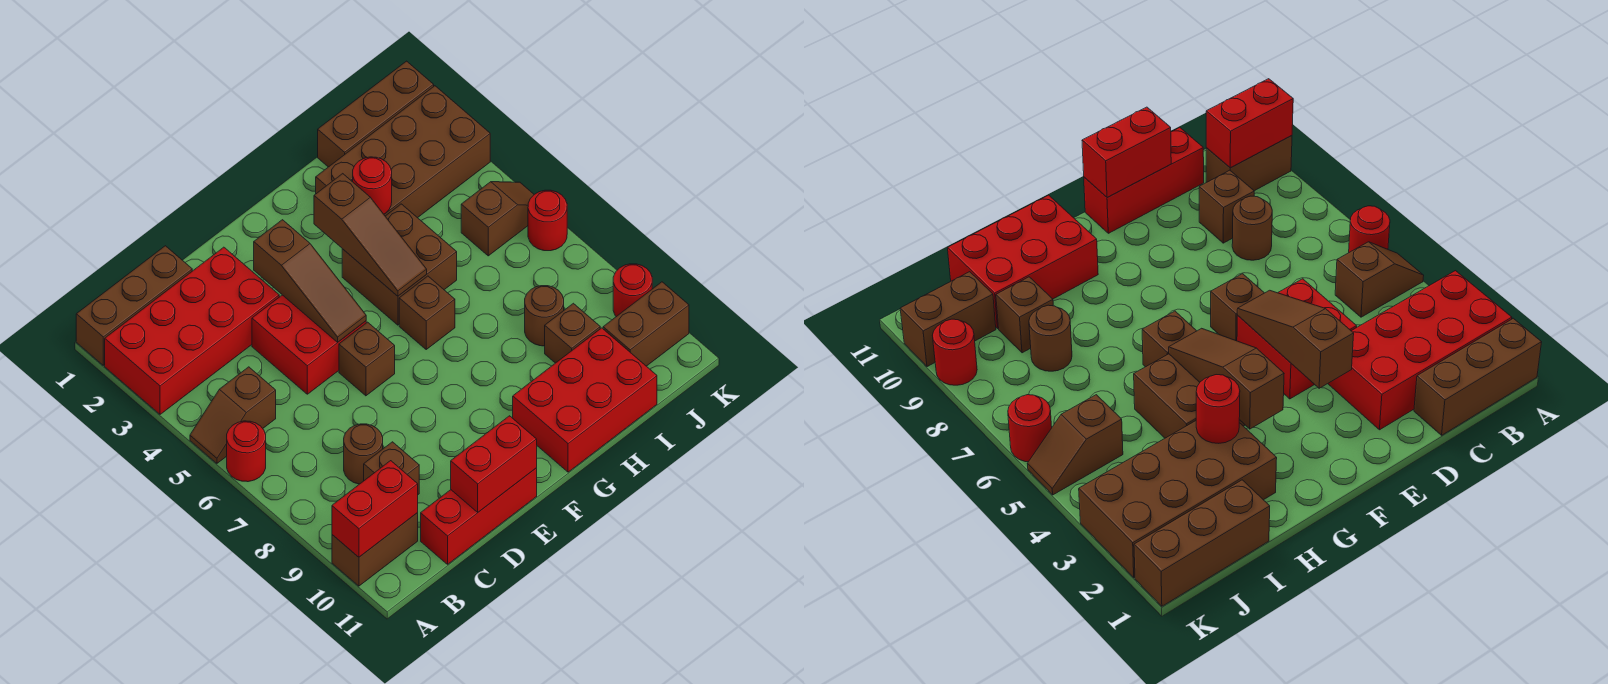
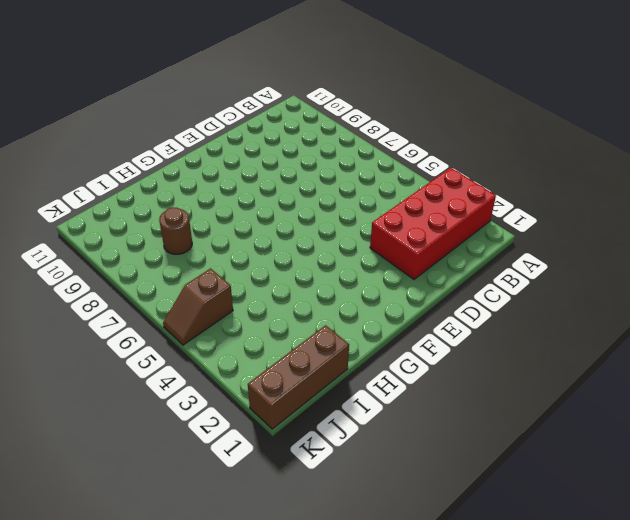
none -> brown brick A1:C1 level 1
none -> brown slope A5:B5 level 1 top B
none -> red round brick A6 level 1

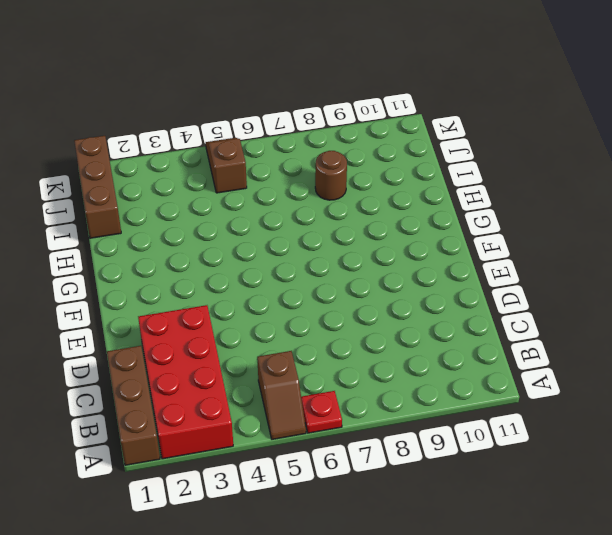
red plate A6 level 1 -> red round brick A6 level 1
none -> brown brick A10:B10 level 1
none -> brown round brick C8 level 1
none -> brown brick C9 level 1

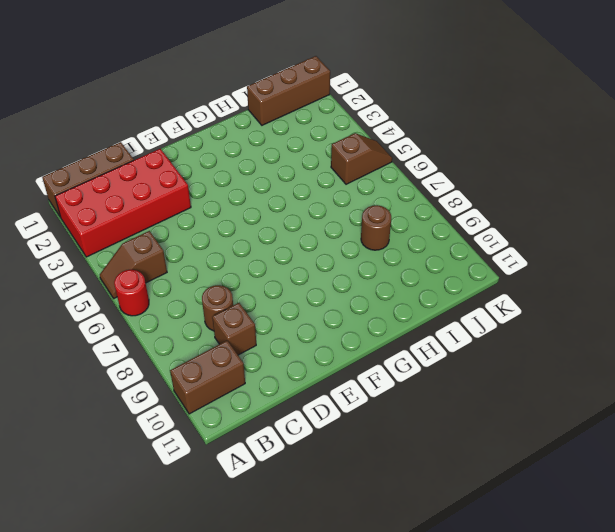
none -> red brick C11:E11 level 1
none -> red brick D4:E5 level 1
none -> brown brick E6 level 1

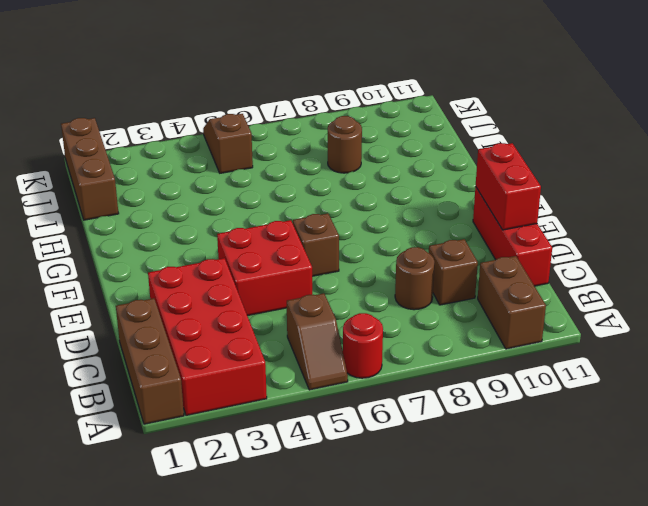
none -> brown brick G4:H5 level 1
none -> brown brick G6 level 1
none -> red brick G10:I11 level 1

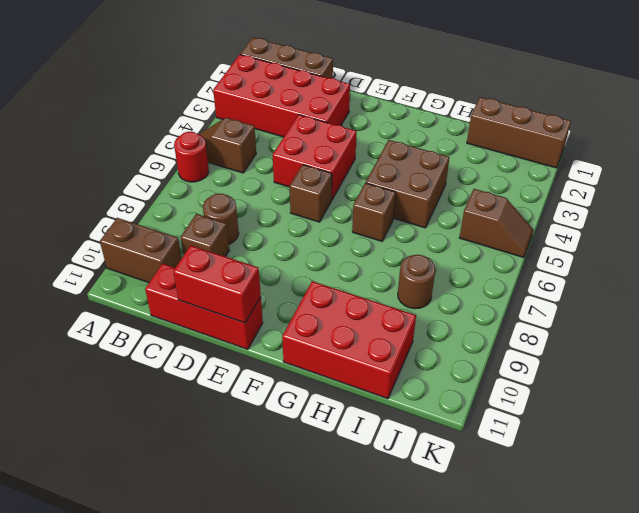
none -> brown brick H2:K3 level 1
none -> brown brick I9 level 1
none -> brown brick J10:K10 level 1

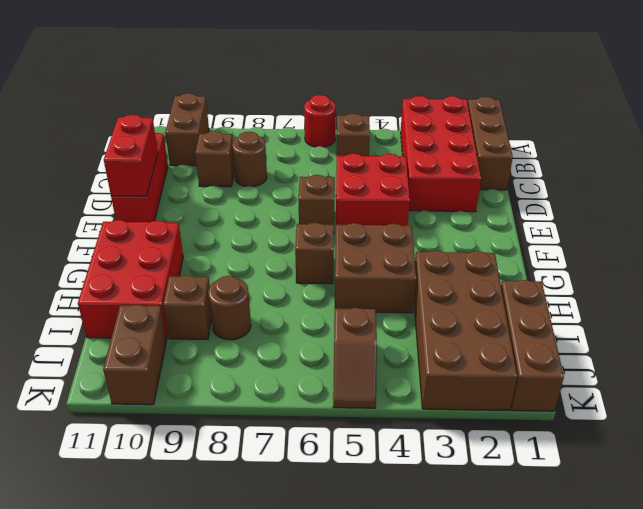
none -> red round brick K6 level 1
none -> red round brick K9 level 1
none -> red brick A10:B10 level 2

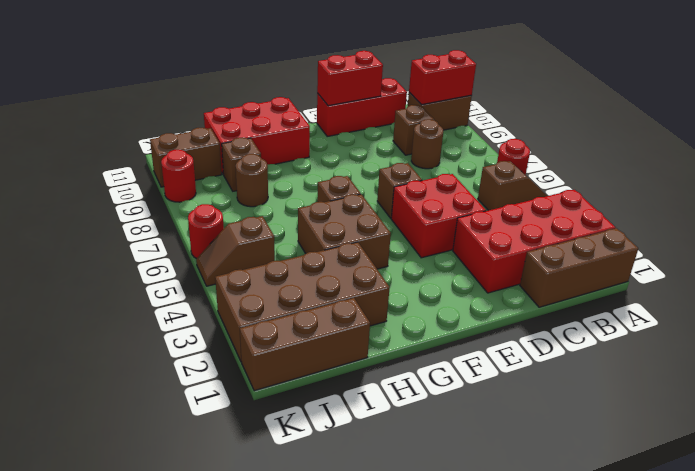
none -> brown slope E3:E5 level 2 top 3
none -> brown slope G3:G5 level 2 top 3
none -> red round brick H3 level 2

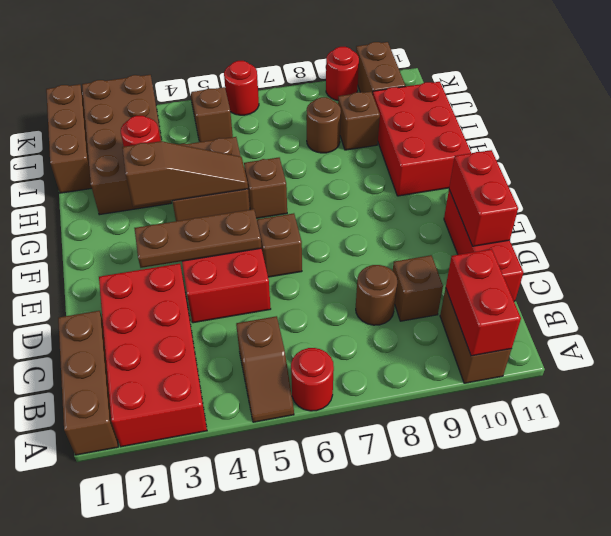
brown plate E3:E5 level 2 -> brown slope E3:E5 level 2 top 3

